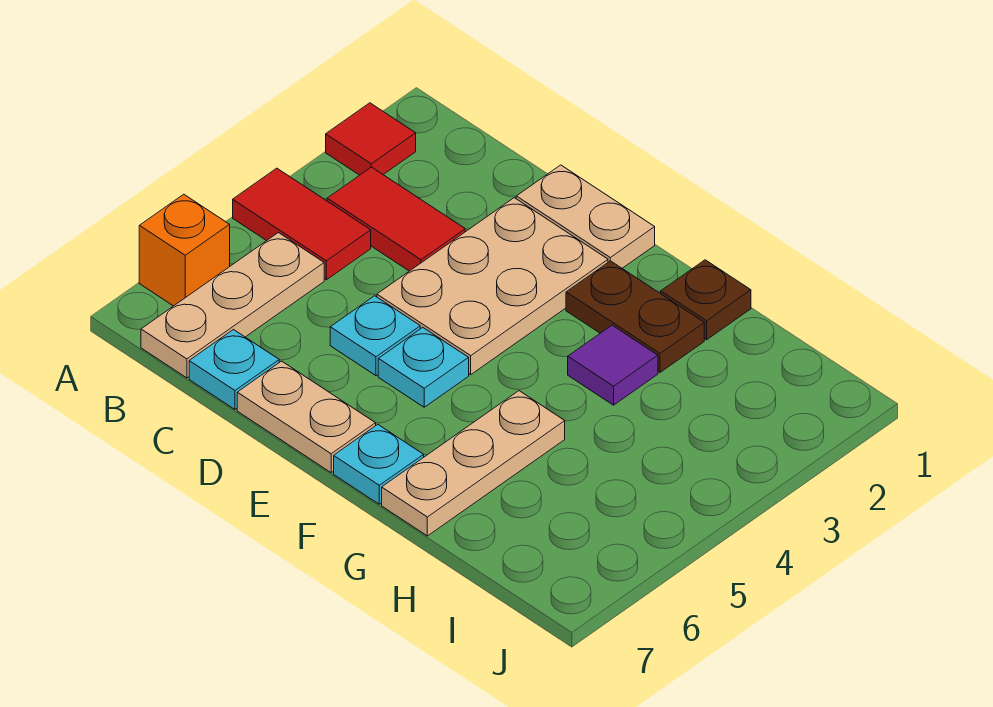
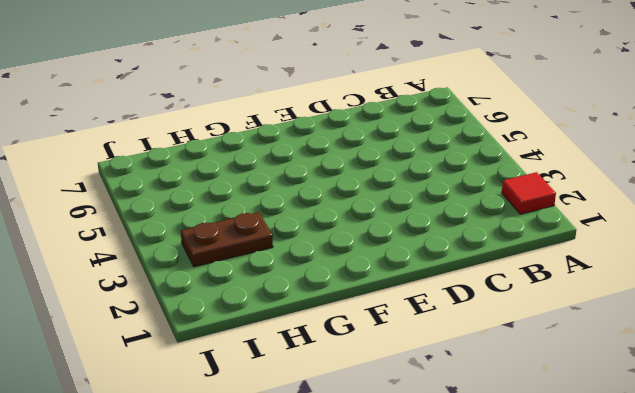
brown plate H3:I3 level 1 -> brown plate F2:G2 level 1
none -> red tile A4:B4 level 1
none -> orange brick A6 level 1
none -> red tile B3:C3 level 1

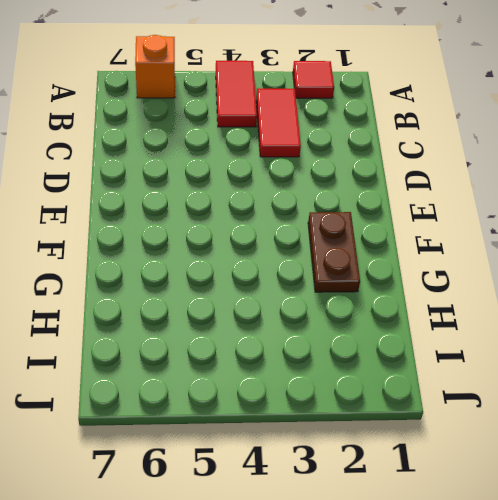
none -> tan plate B5:B7 level 1
none -> cyan plate C7 level 1
none -> tan plate D1:E1 level 1

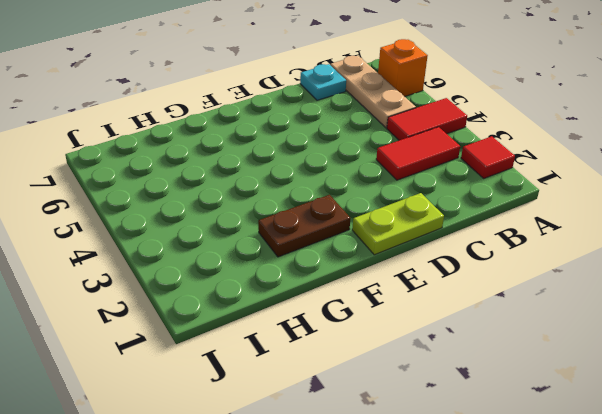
lime plate D1:E1 level 1 -> tan plate D1:E1 level 1
none -> tan plate D2:E4 level 1
none -> cyan plate D5 level 1
none -> tan plate D7:E7 level 1

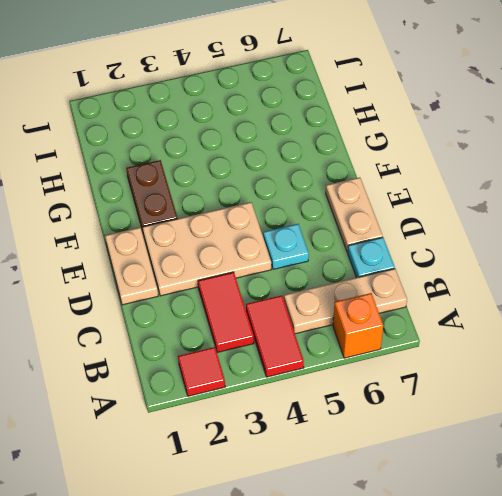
none -> cyan plate E5 level 1
none -> cyan plate F7 level 1
none -> brown plate G1 level 1

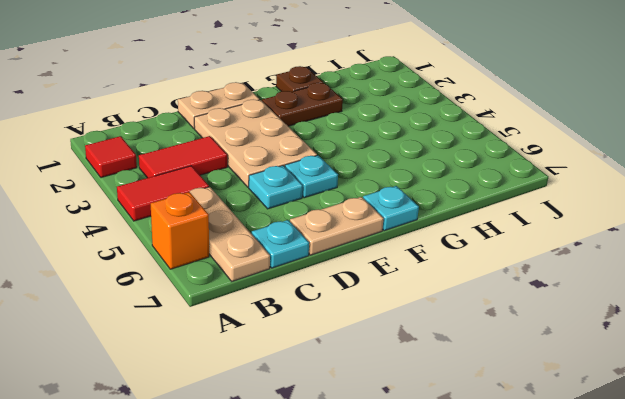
none -> purple tile G3 level 1
none -> tan plate G5:G7 level 1

